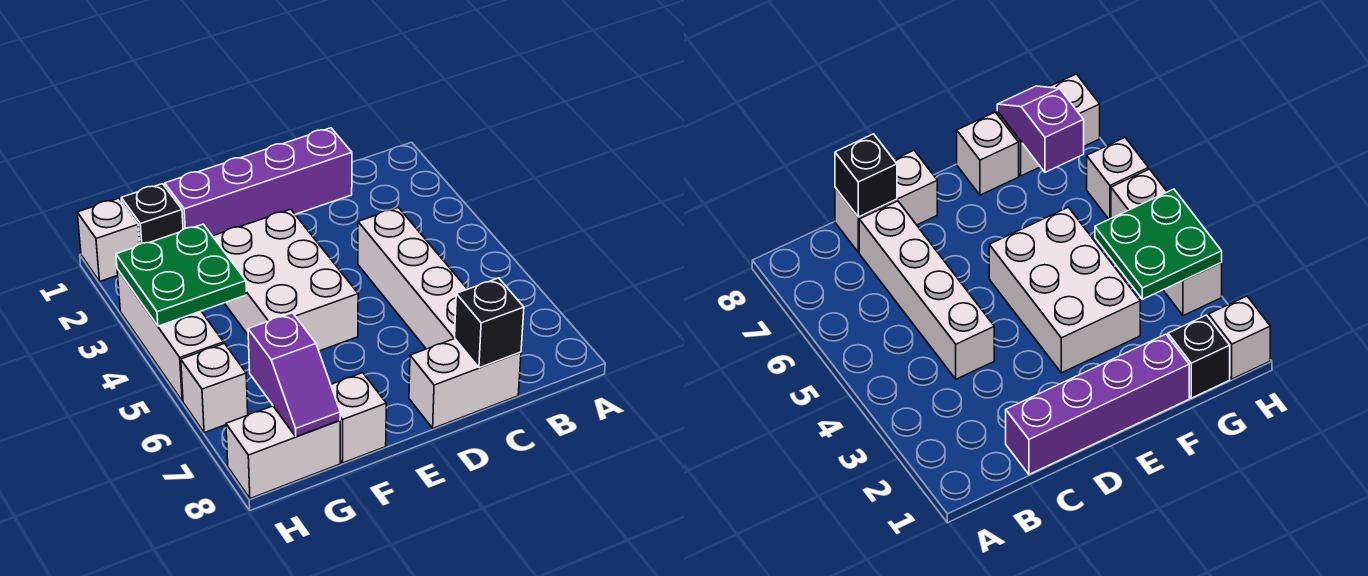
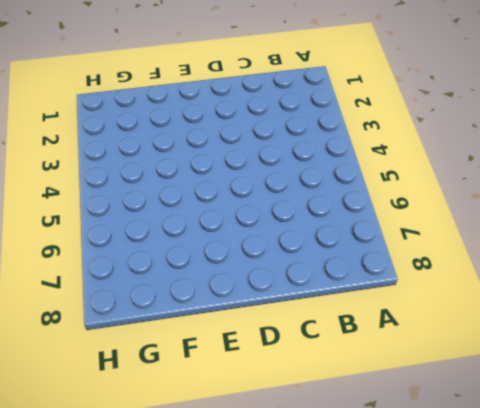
none -> purple brick C1:F1 level 1
none -> white brick C4:C7 level 1
none -> white brick C8:D8 level 1

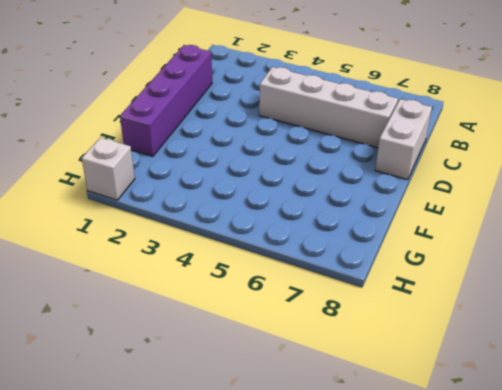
none -> white brick E3:F5 level 1
none -> white brick F8 level 1
none -> black brick G1 level 1

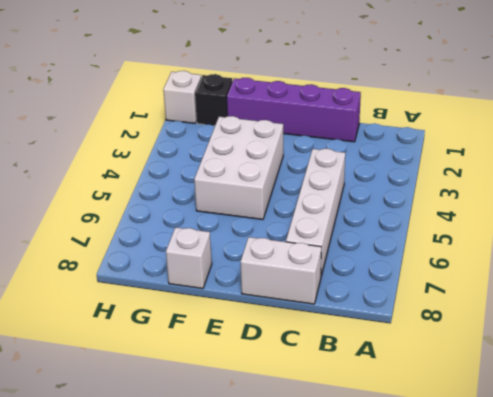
none -> white brick G8:H8 level 1
none -> white brick H3:H5 level 1
none -> white brick H6 level 1

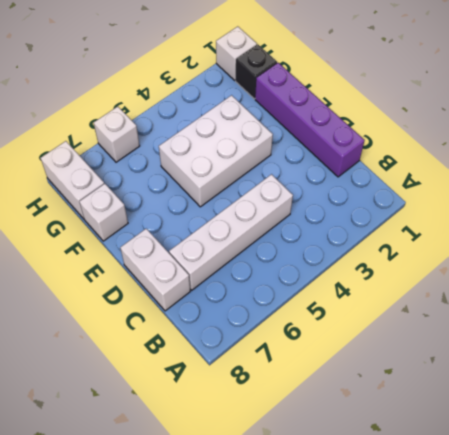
none -> white brick H3:H5 level 1
none -> black brick C8 level 2
none -> green plate G3:H4 level 2

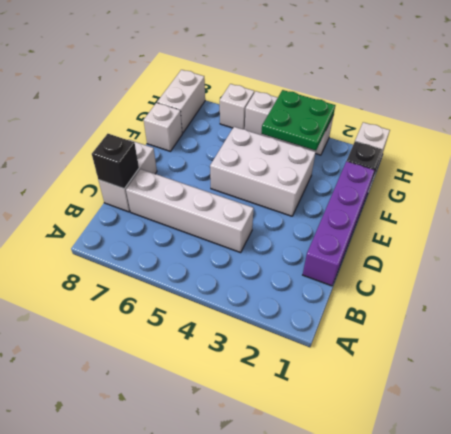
none -> purple slope G7:G8 level 2 top 7

